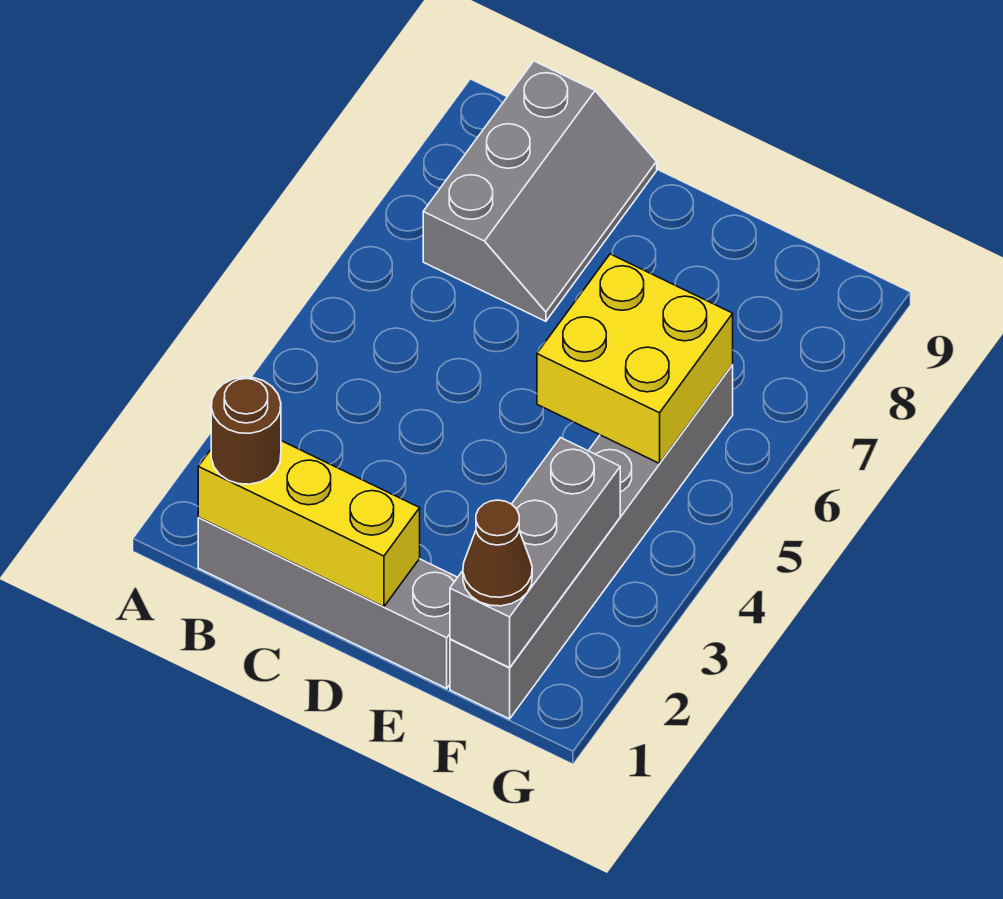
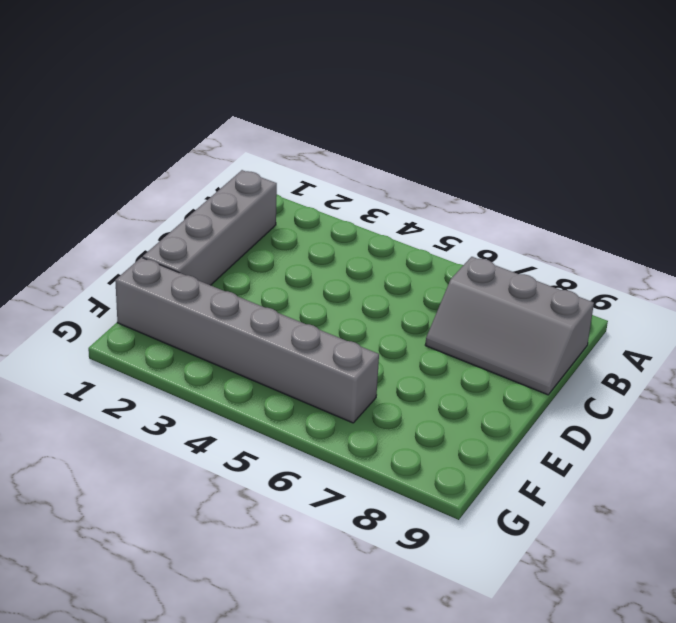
none -> yellow brick B1:D1 level 2
none -> yellow brick E5:F6 level 2

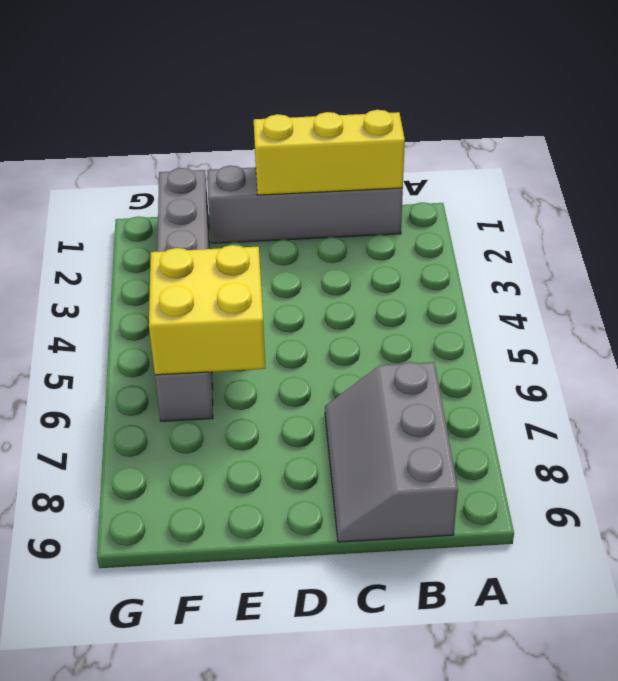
none -> grey brick F1:F3 level 2
none -> brown round brick B1 level 3

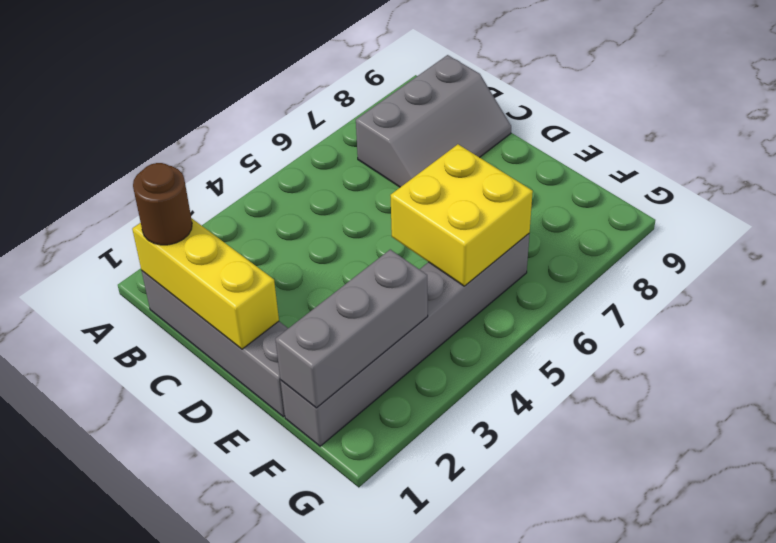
none -> brown cone F1 level 3

